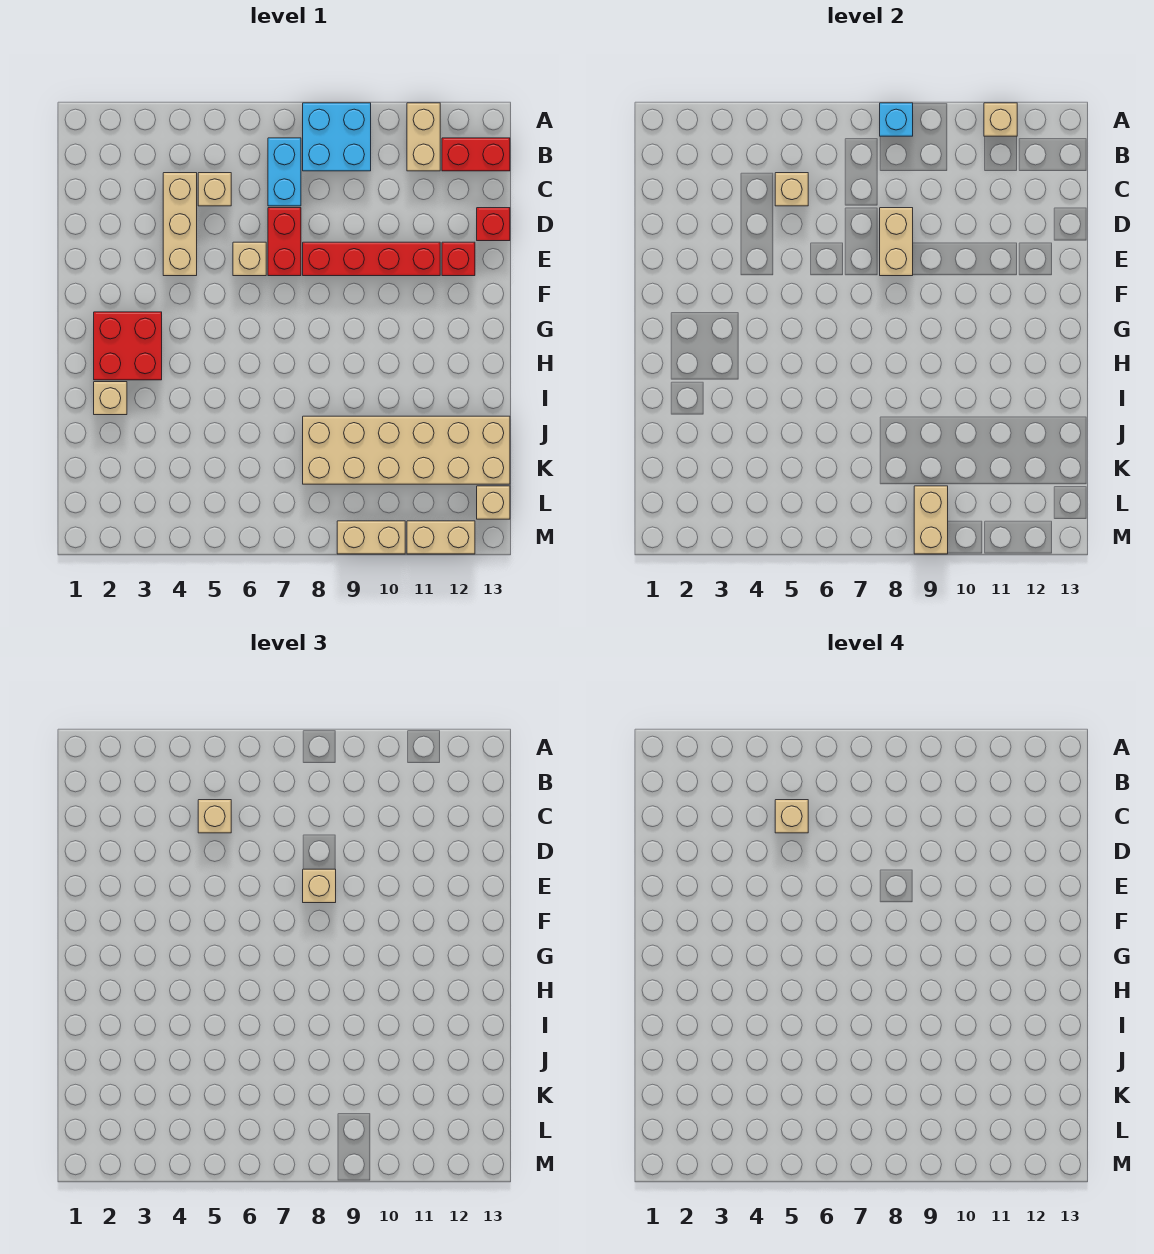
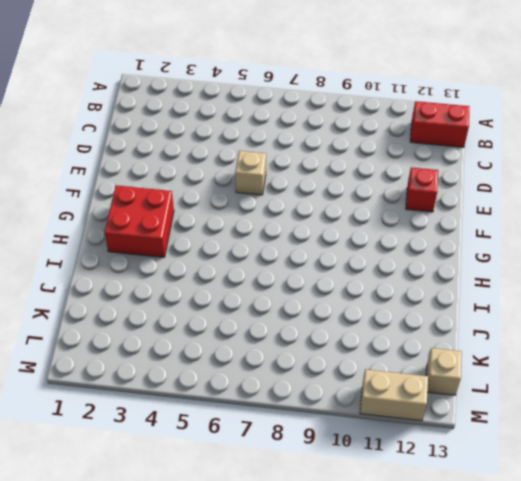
none -> cyan brick A8:B9 level 1
none -> tan brick A11:B11 level 1
none -> cyan brick B7:C7 level 1

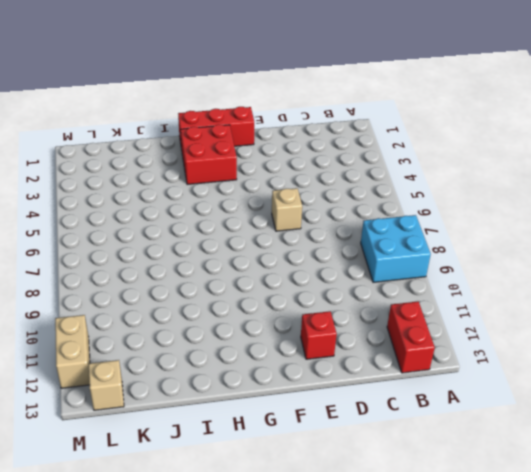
red brick F1:H1 level 1 -> none
none -> tan brick A11:B11 level 1
none -> cyan brick B7:C7 level 1
none -> tan brick C4:E4 level 1

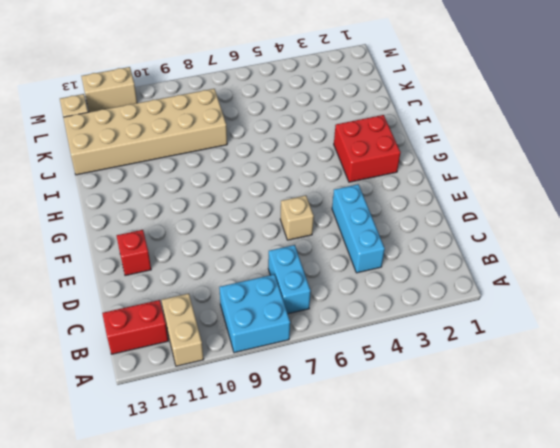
cyan brick C4:E4 level 1 -> tan brick C4:E4 level 1
none -> tan brick C5 level 1
none -> red brick D7:E7 level 1
none -> red brick D13 level 1

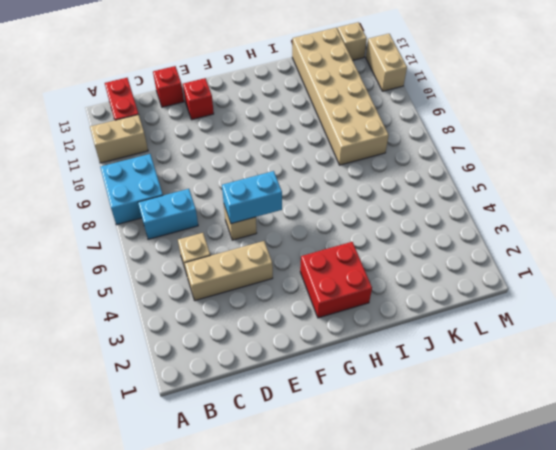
cyan brick E6:F6 level 2 -> none
none -> red brick D7:E7 level 1
none -> red brick E8:E11 level 1
none -> tan brick I2 level 1

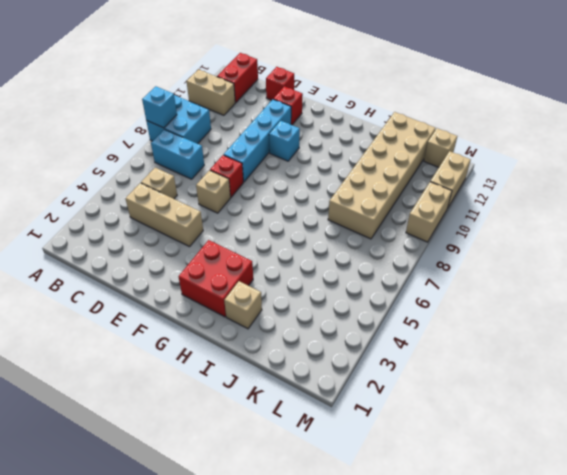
red brick E7 level 1 -> red brick D7:E7 level 1
cyan brick E8:E11 level 1 -> red brick E8:E11 level 1
cyan brick F10 level 1 -> none
none -> tan brick A11 level 2
none -> tan brick C5 level 2
none -> tan brick D8:E8 level 2

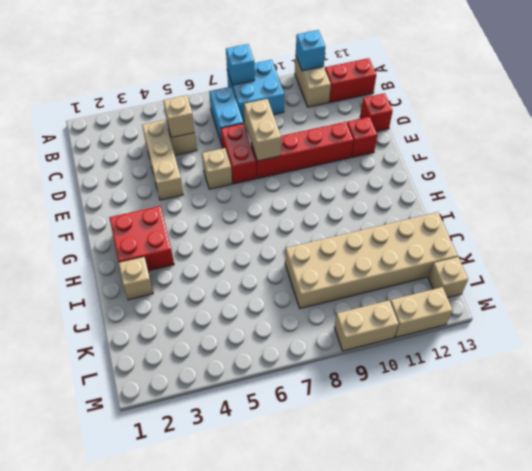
cyan brick A11 level 2 -> tan brick A11 level 2
none -> tan brick L9:M9 level 2
none -> tan brick C5 level 3
none -> tan brick E8 level 3

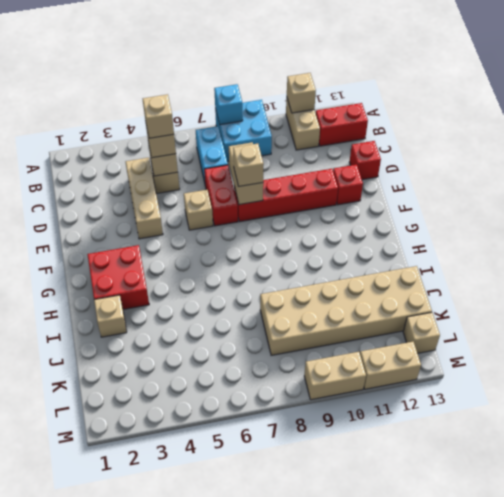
none -> tan brick L9:M9 level 2

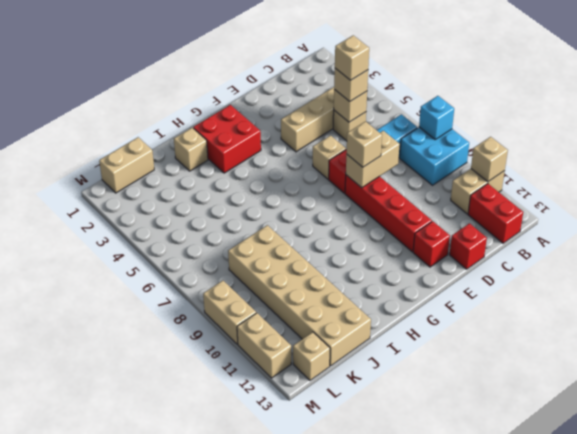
tan brick K1:L1 level 1 -> tan brick L9:M9 level 2

